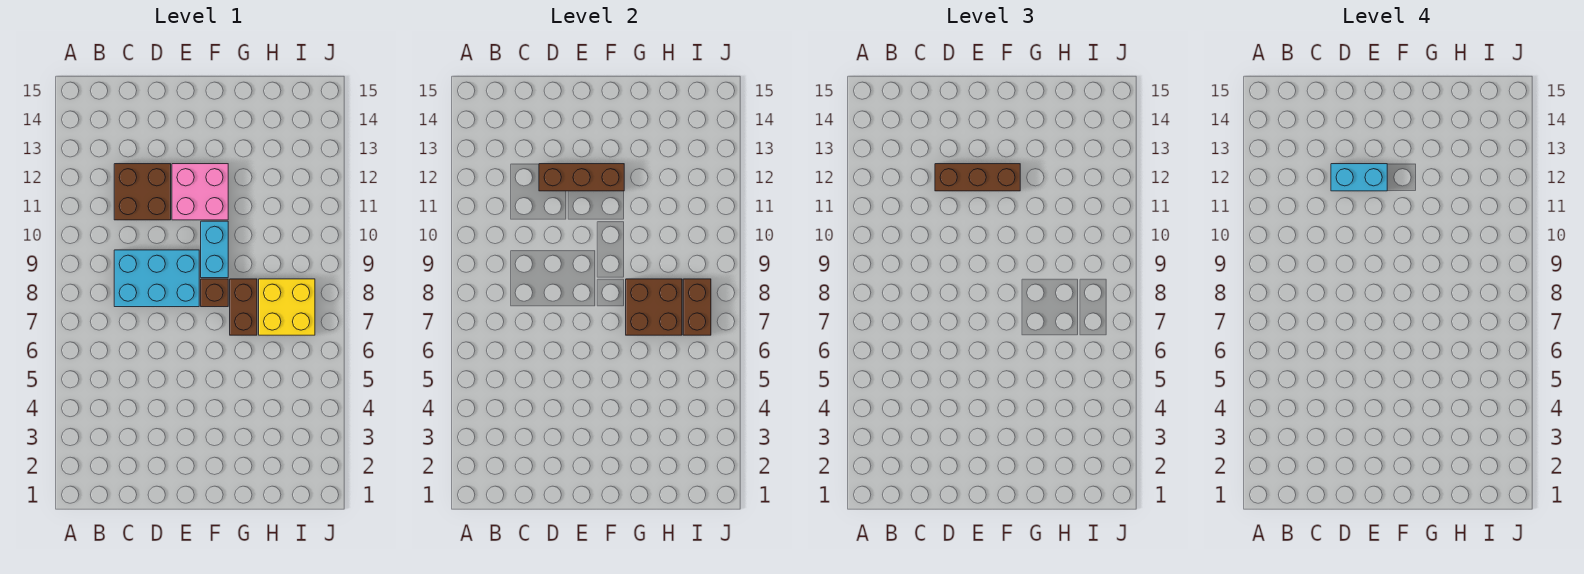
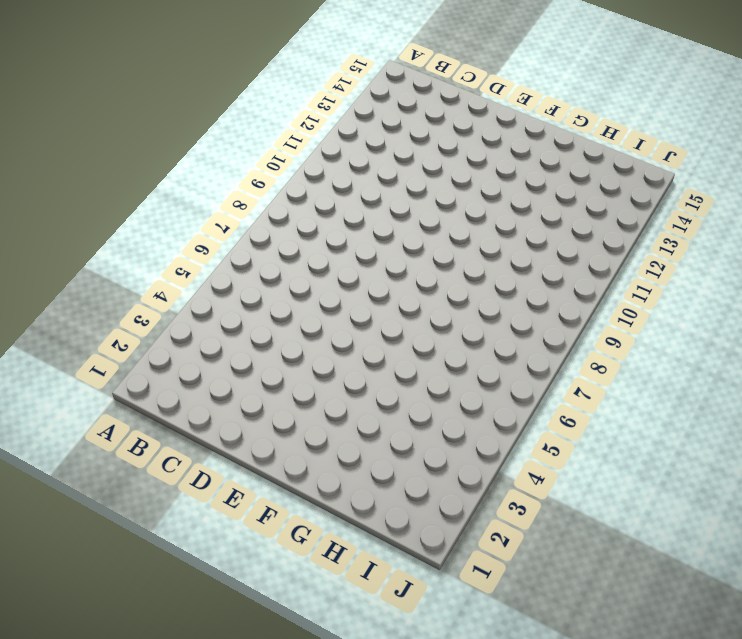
none -> cyan brick C8:E9 level 1
none -> brown brick C11:D12 level 1
none -> pink brick E11:F12 level 1

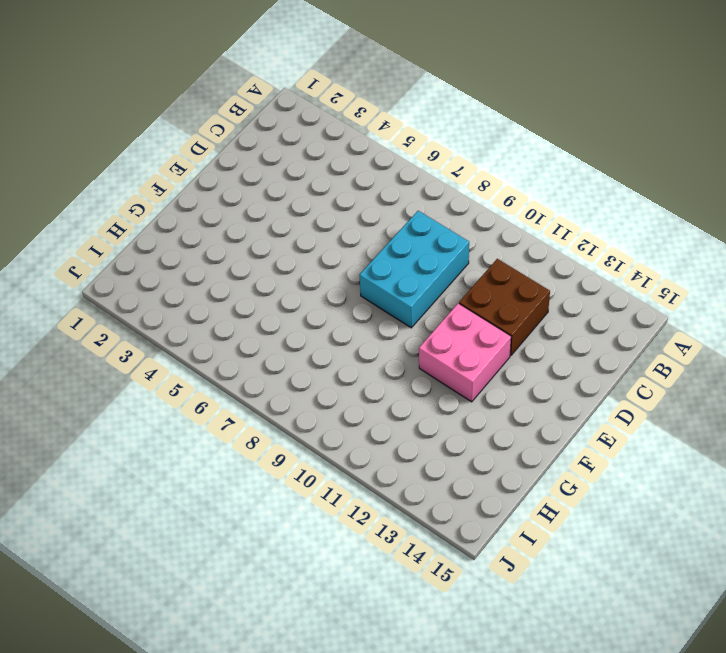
none -> brown brick F8 level 1
none -> cyan brick F9:F10 level 1
none -> brown brick G7:G8 level 1

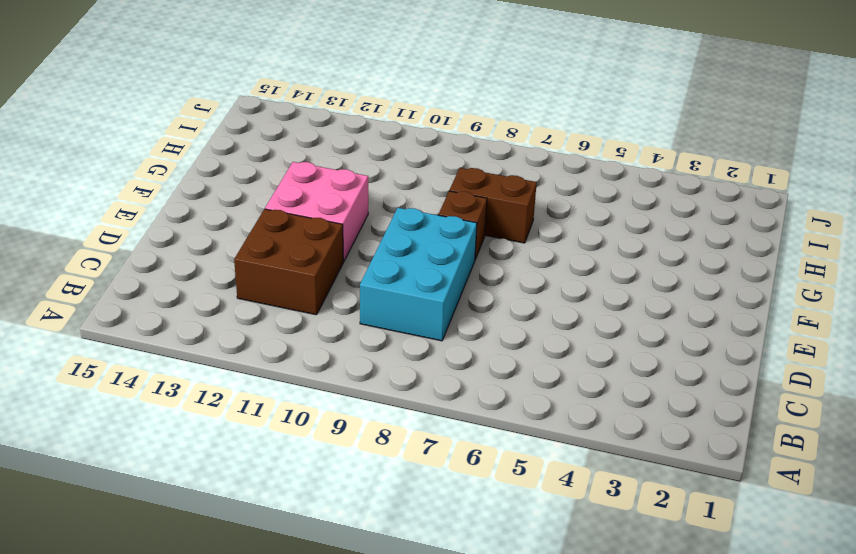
none -> cyan brick F9:F10 level 1
none -> yellow brick H7:I8 level 1
none -> brown brick D12:F12 level 2

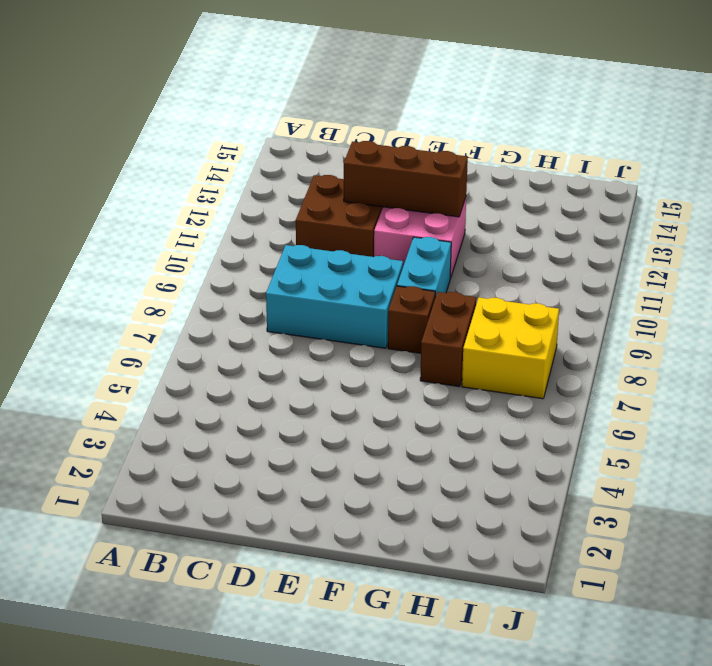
none -> brown brick G7:H8 level 2
none -> brown brick I7:I8 level 2
none -> brown brick D12:F12 level 3

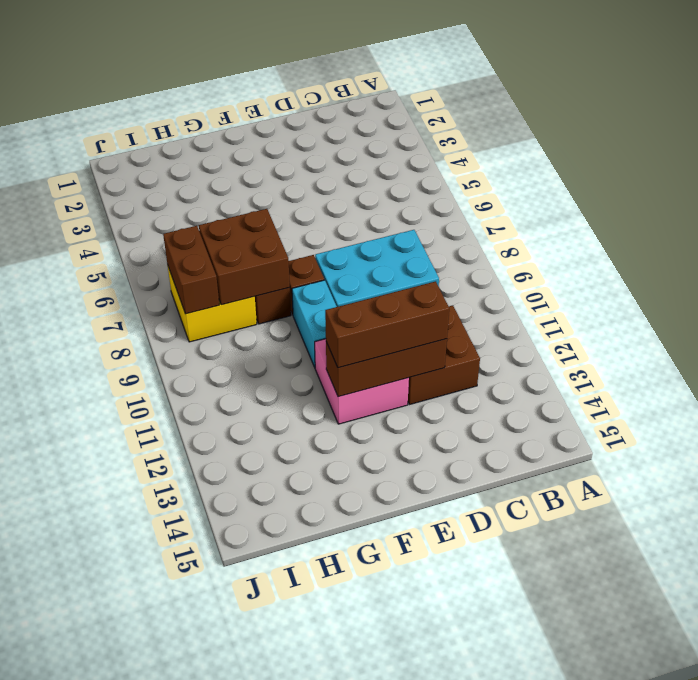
none -> cyan brick D12:E12 level 4

